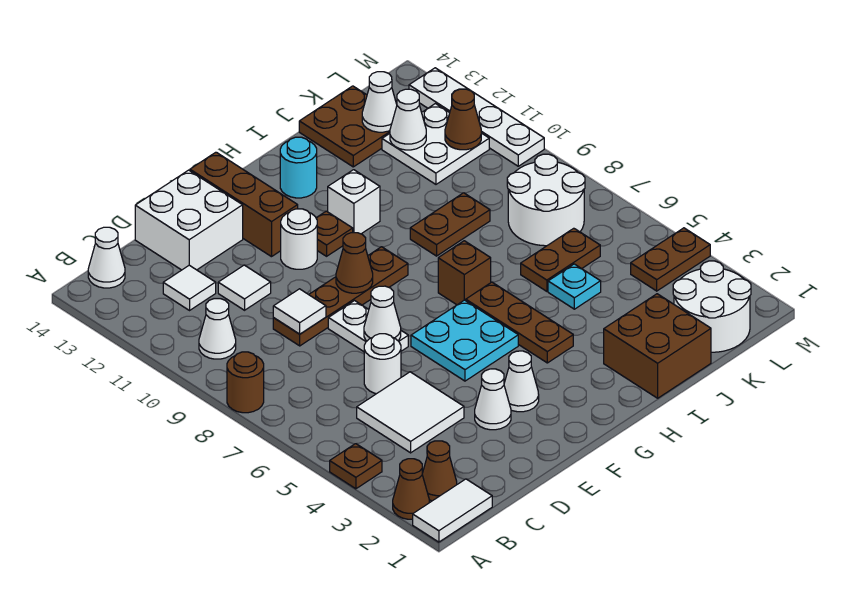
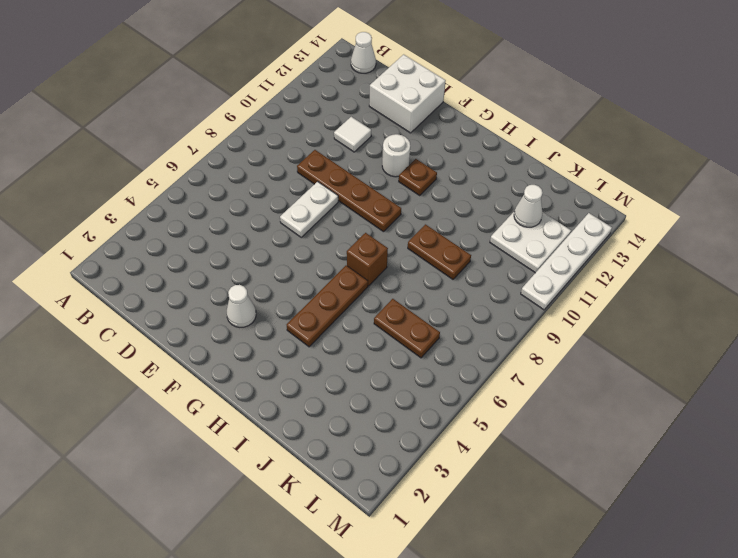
none -> white tile A1:B1 level 1
none -> brown cone A2 level 1
none -> brown plate A4 level 1
none -> brown round brick A8 level 1

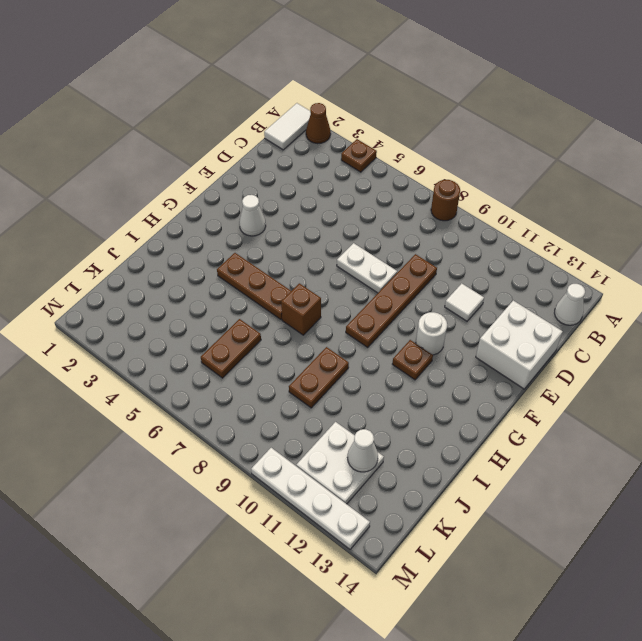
none -> brown cone B2 level 1
none -> white cone B10 level 1
none -> white tile C4:D5 level 1
none -> white tile C12 level 1

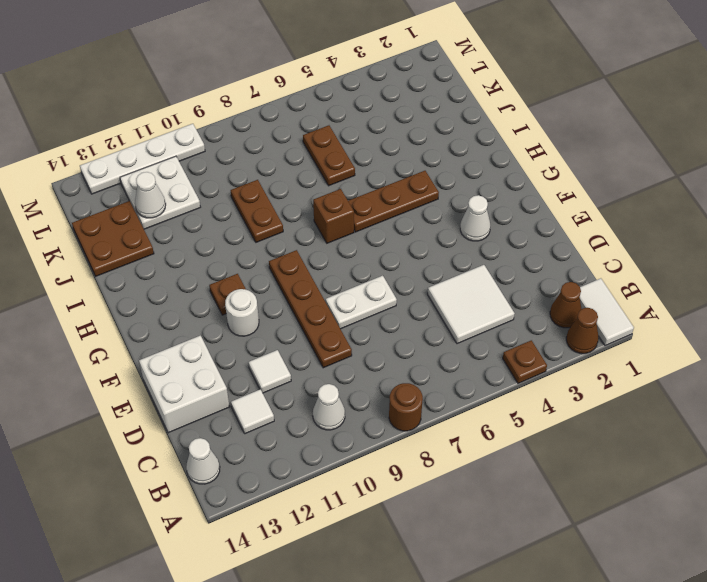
none -> white round brick D6 level 1
none -> white cone E3 level 1
none -> cyan plate F5:G6 level 1
none -> brown brick F12:F14 level 1

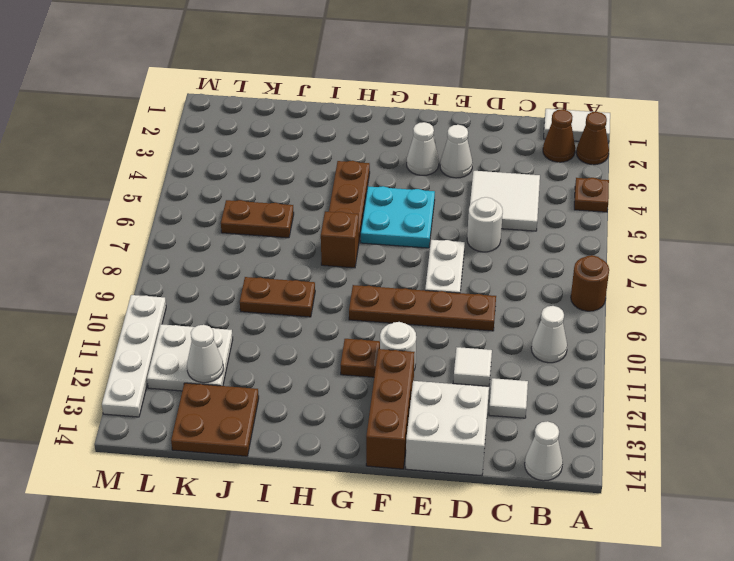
none -> white brick H11 level 1
none -> cyan round brick H13 level 1
none -> brown brick I1:J2 level 1
none -> cyan plate J5 level 1

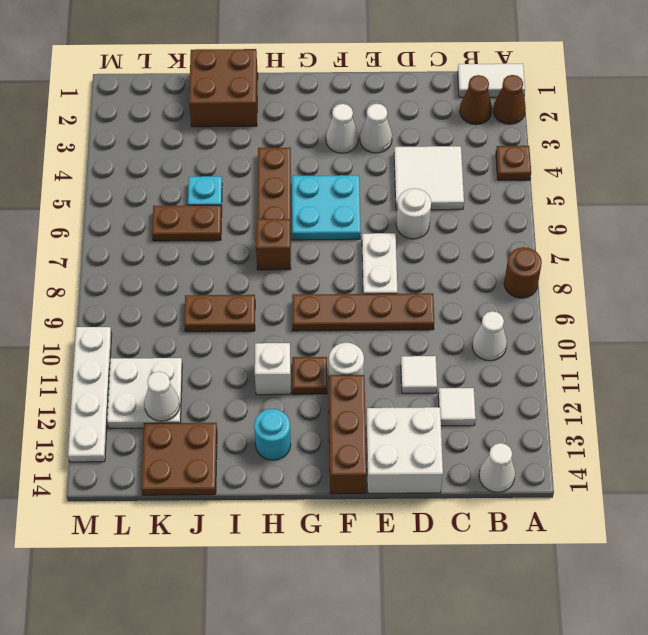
none -> white round brick K1:L2 level 1
none -> white round brick K7:L8 level 1
none -> brown plate L4:M4 level 1
none -> white tile D9 level 2

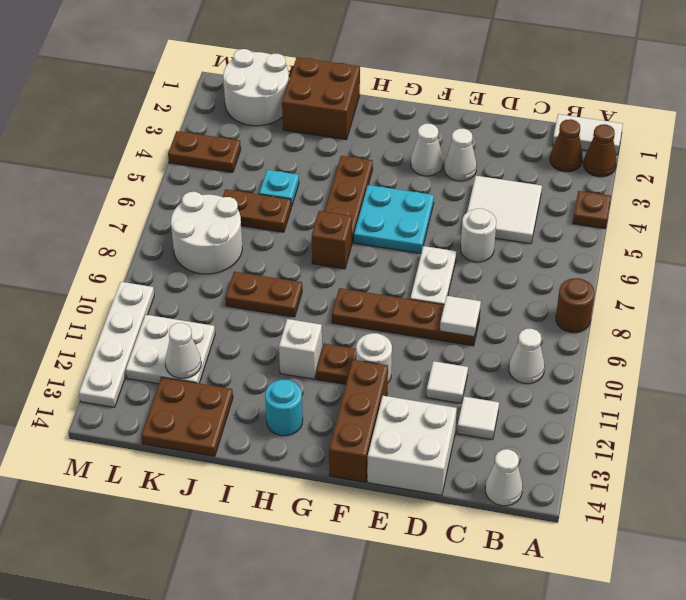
none -> white cone E7 level 2
none -> brown cone F9 level 2
none -> white cone K13 level 2
none -> brown cone L11 level 2

